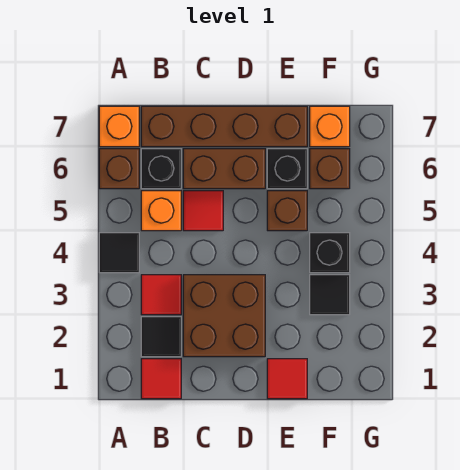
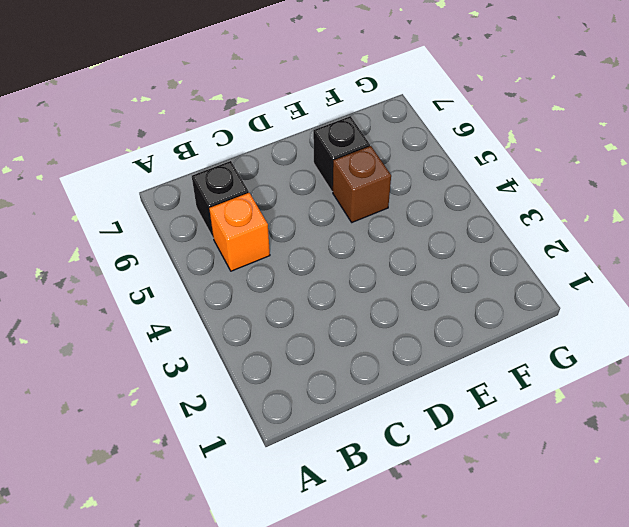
none -> black tile A4 level 1
none -> brown brick A6 level 1
none -> orange brick A7 level 1

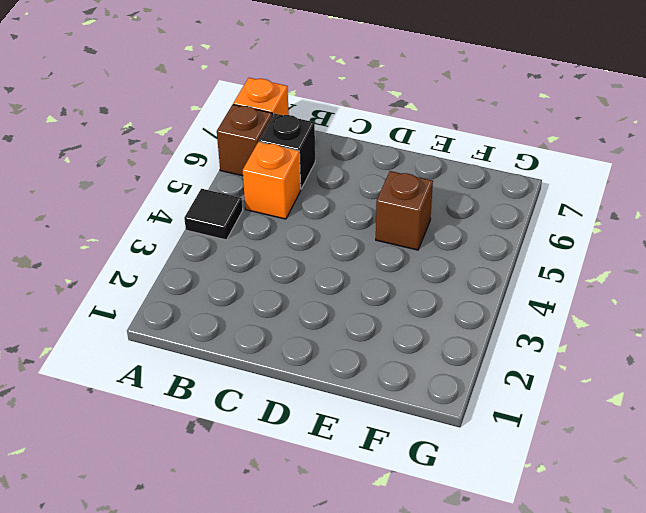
none -> red tile B1 level 1
none -> black tile B2 level 1
none -> red tile B3 level 1

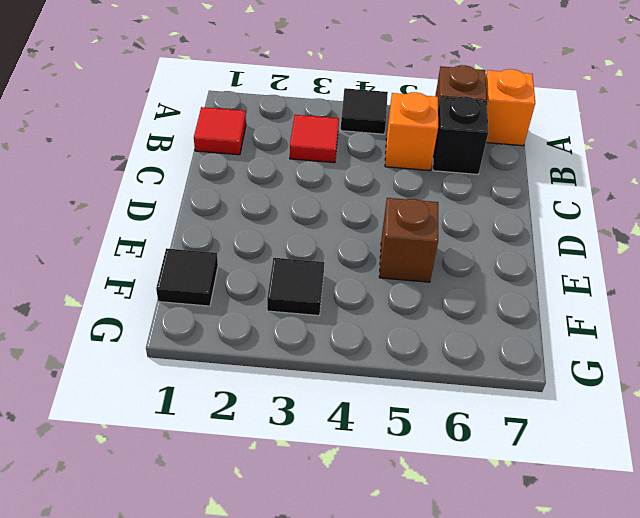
black tile F1 level 1 -> black tile B2 level 1
none -> brown brick B7:E7 level 1
none -> brown brick C2:D3 level 1
none -> red tile C5 level 1

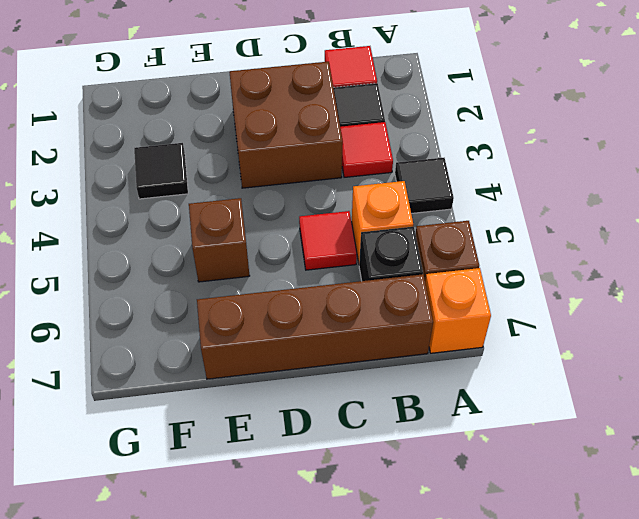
none -> brown brick C6:D6 level 1
none -> red tile E1 level 1
none -> black brick E6 level 1

